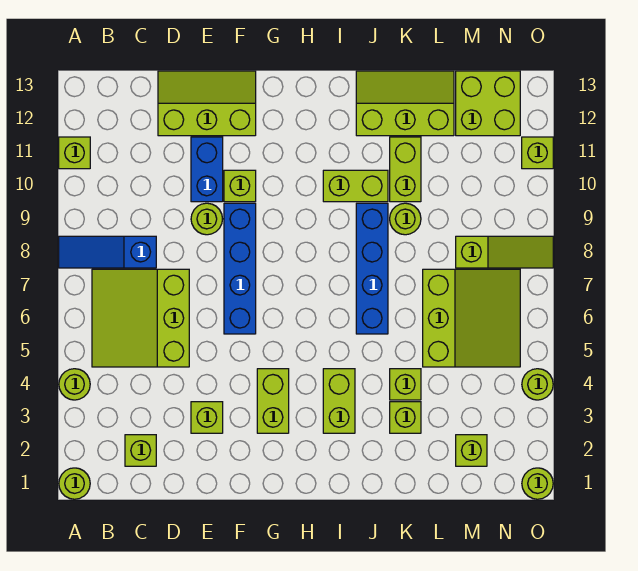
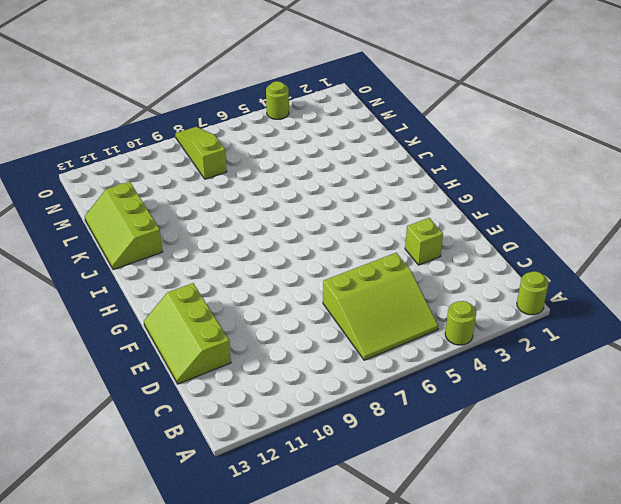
none -> blue slope A8:C8 level 1 top C
none -> lime brick A11 level 1
none -> lime brick C2 level 1

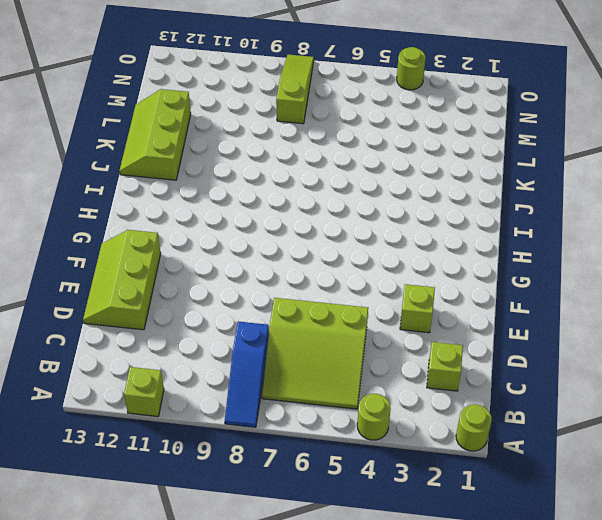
none -> lime round brick E9 level 1
none -> blue brick E10:E11 level 1
none -> blue brick F6:F9 level 1

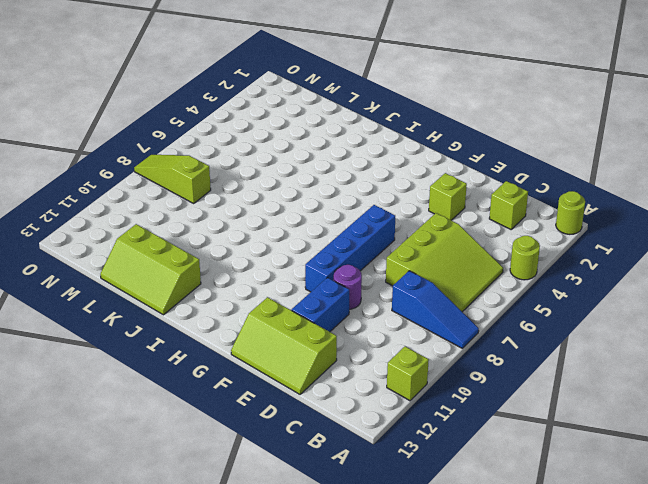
purple round brick E9 level 1 -> lime round brick E9 level 1
none -> lime brick F10 level 1
none -> lime brick G3:G4 level 1
none -> lime brick I3:I4 level 1

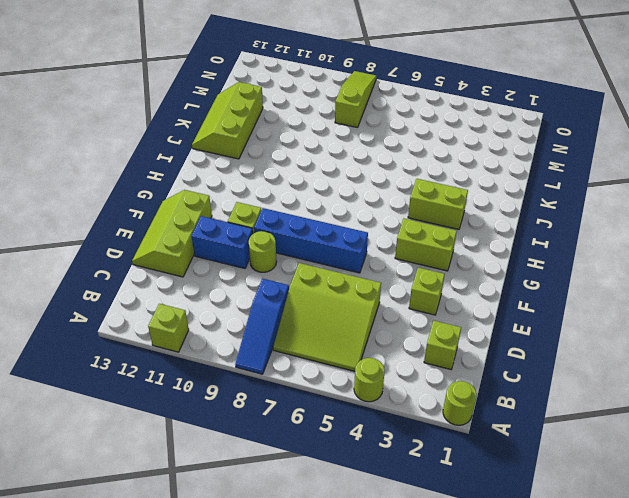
none -> lime brick I10:J10 level 1
none -> blue brick J6:J9 level 1
none -> lime brick K3 level 1

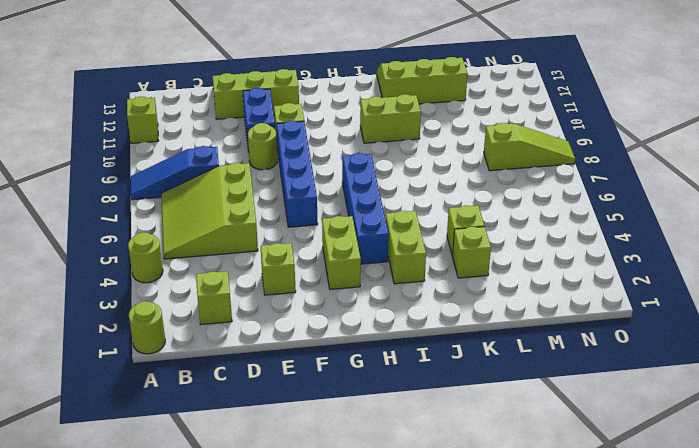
blue brick H4:H7 level 1 -> blue brick J6:J9 level 1
none -> lime round brick K9 level 1
none -> lime brick K10:K11 level 1
none -> lime slope L5:N7 level 1 top L

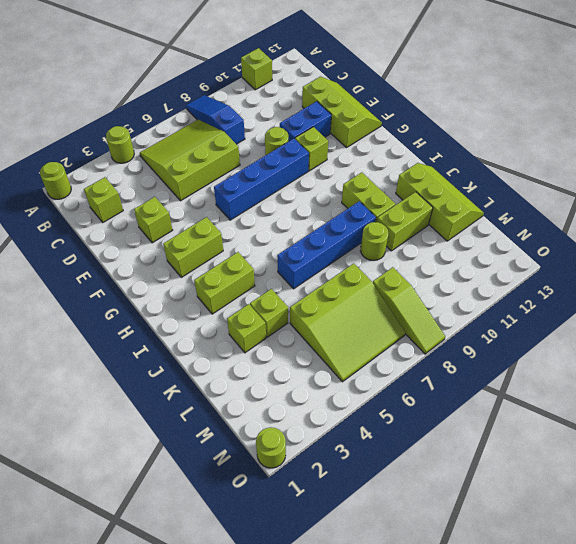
none -> lime brick M2 level 1
none -> lime brick M12:N13 level 1
none -> lime round brick O4 level 1

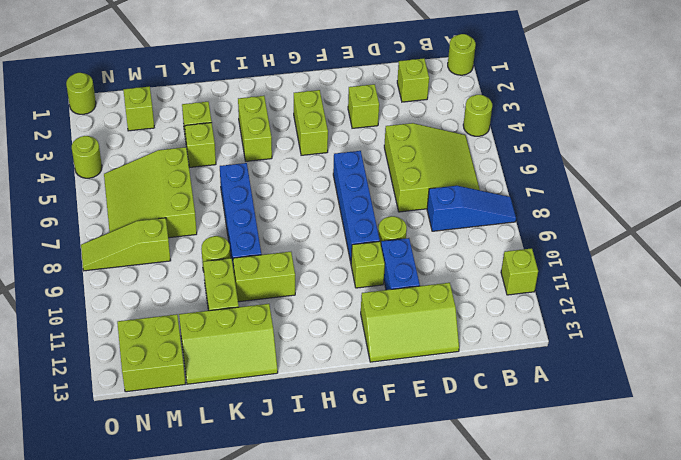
none -> lime brick O11 level 1

